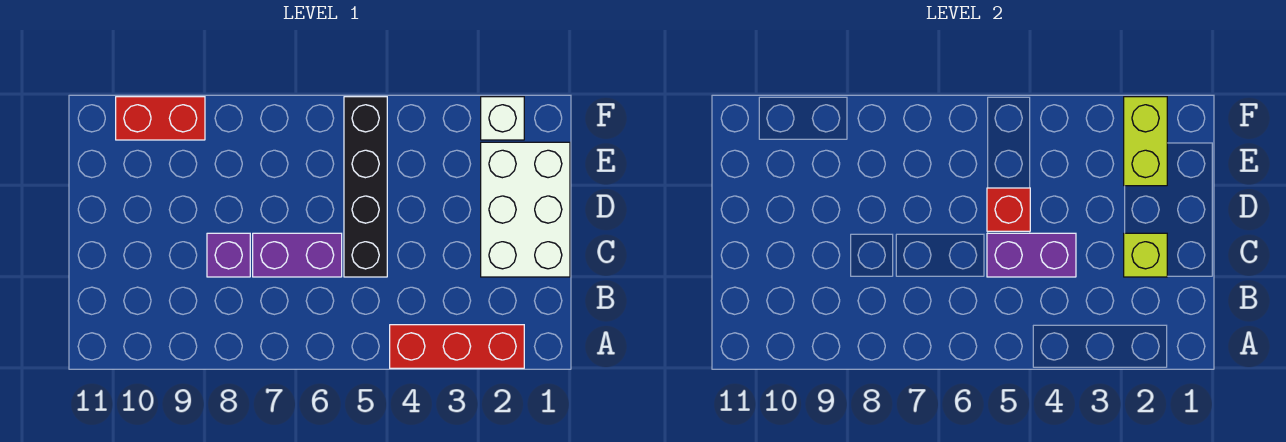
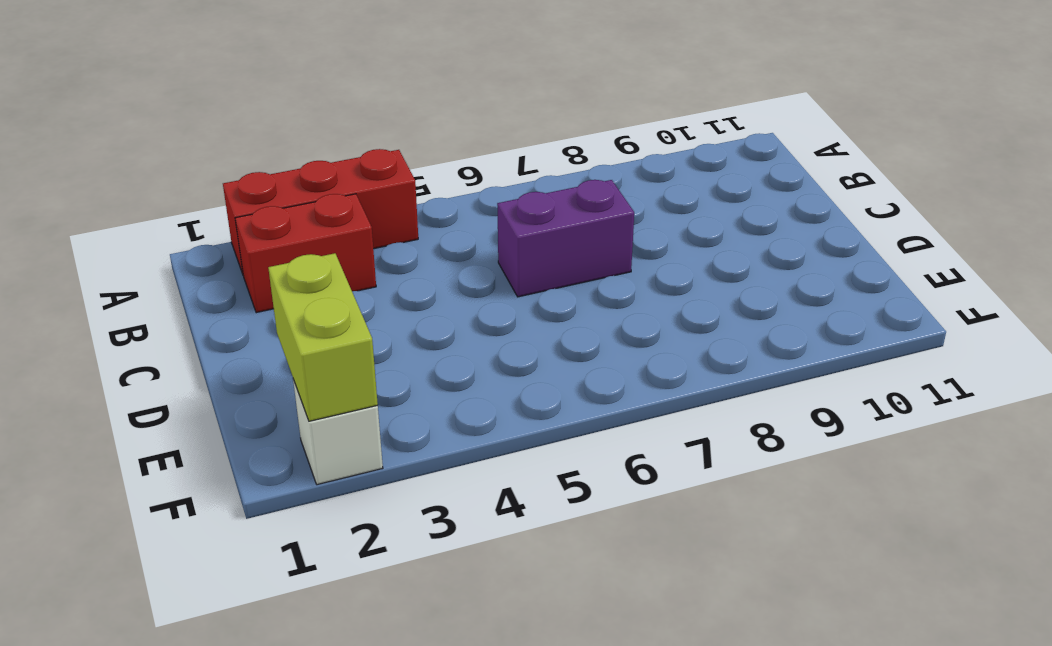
red brick B2:B3 level 1 -> red brick F9:F10 level 1
none -> white brick C1:E2 level 1
none -> black brick C5:F5 level 1

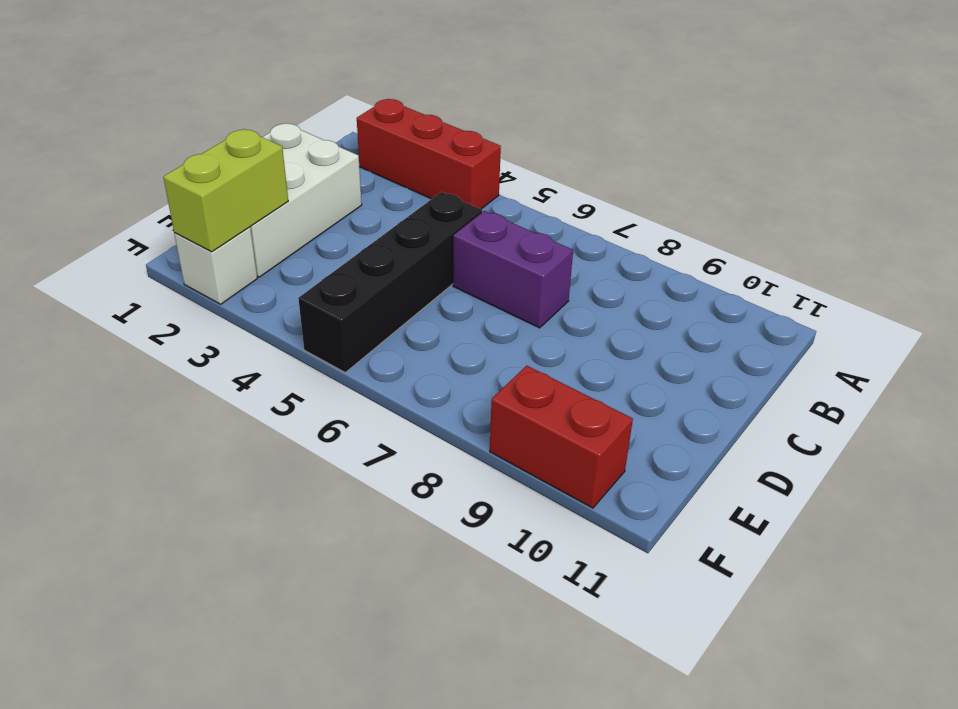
none -> purple brick C8 level 1
none -> lime brick C2 level 2

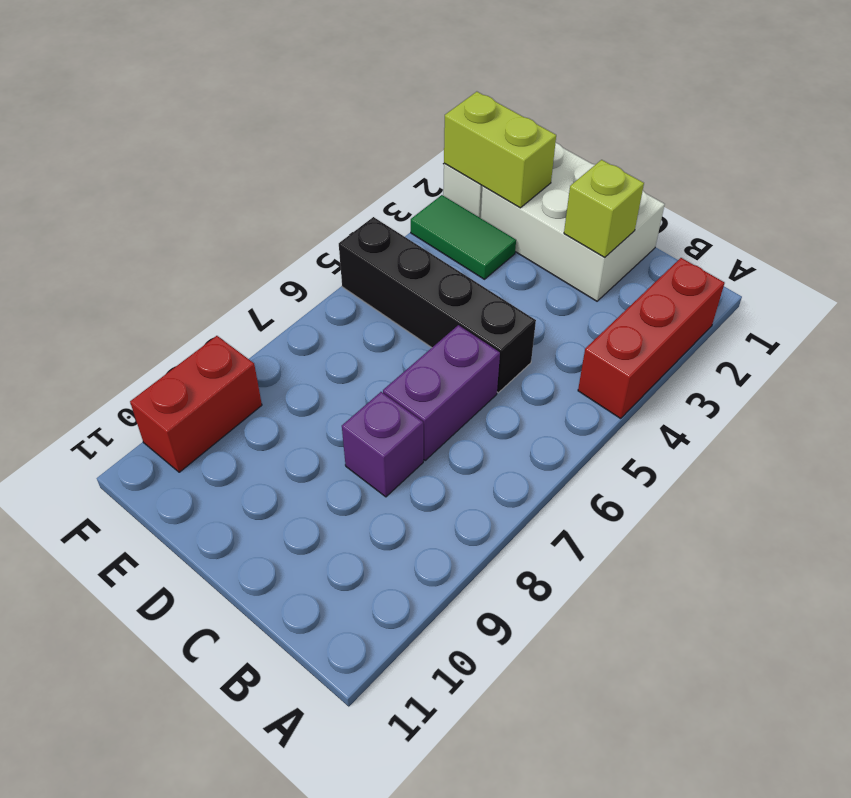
green tile E3:F3 level 1 -> none
none -> purple brick C4:C5 level 2
none -> red brick D5 level 2

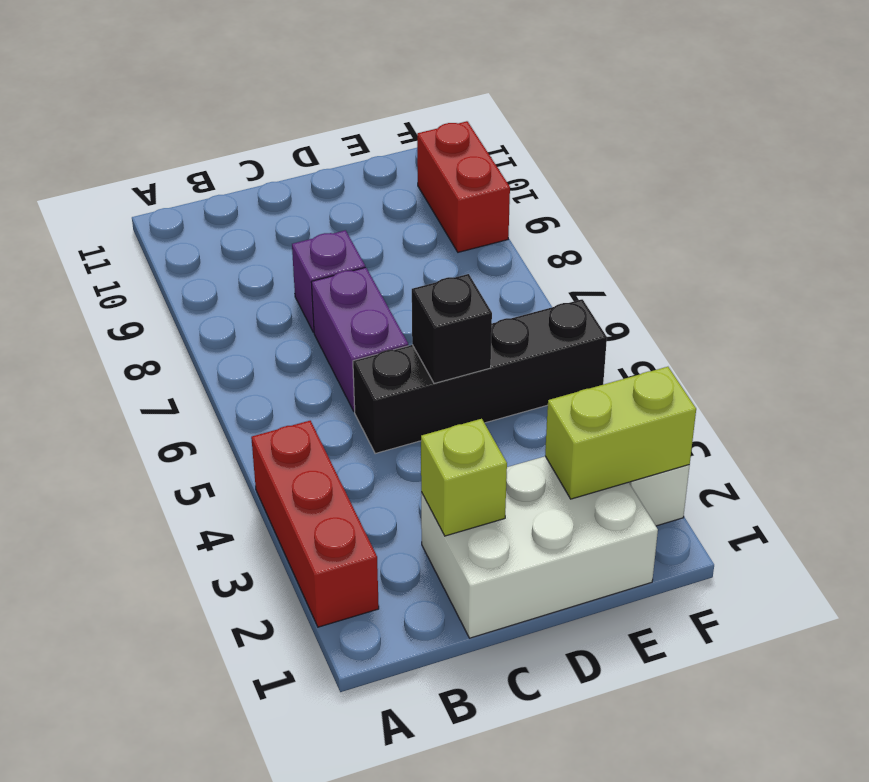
black brick D5 level 2 -> red brick D5 level 2
none -> purple brick C4:C5 level 2

